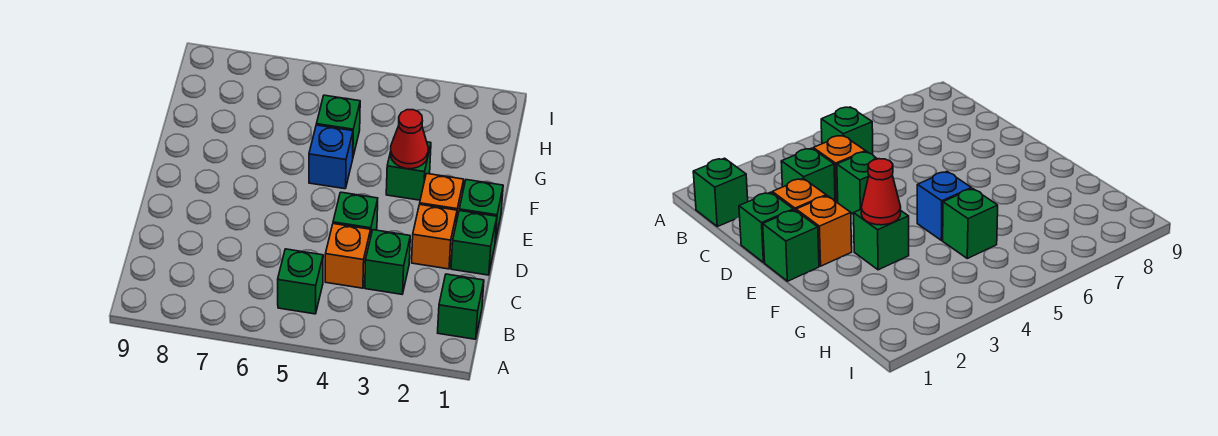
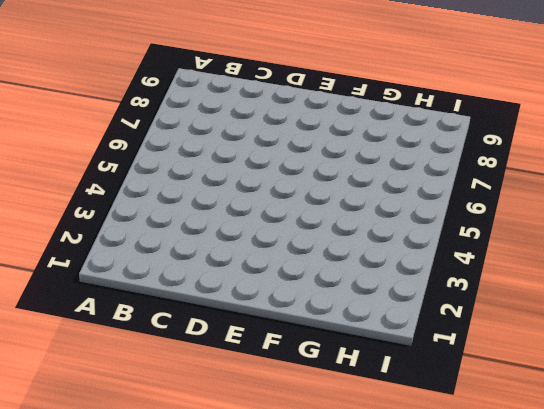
none -> green brick B1 level 1
none -> green brick B5 level 1
none -> green brick C3 level 1

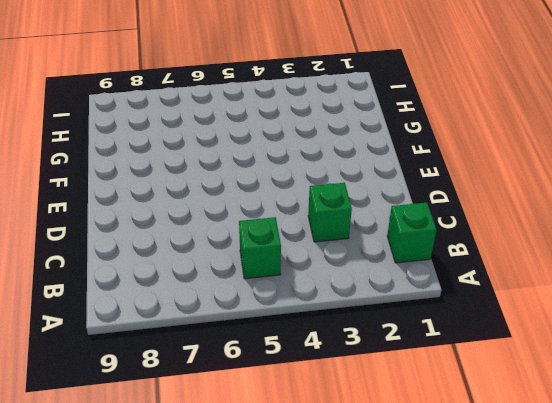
none -> orange brick C4 level 1
none -> green brick D1 level 1
none -> orange brick D2 level 1

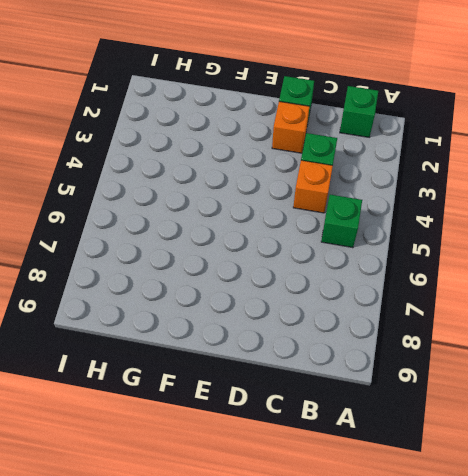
none -> green brick D4 level 1
none -> green brick E1 level 1
none -> orange brick E2 level 1

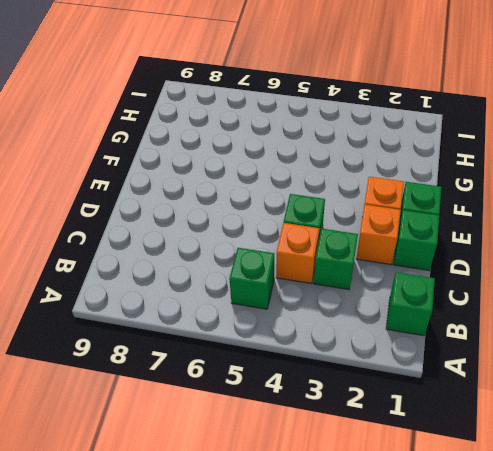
none -> green brick F3 level 1
none -> blue brick F5 level 1
none -> green brick G5 level 1

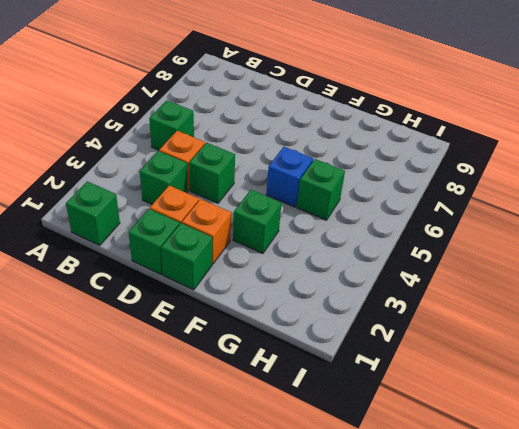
none -> red cone F3 level 2

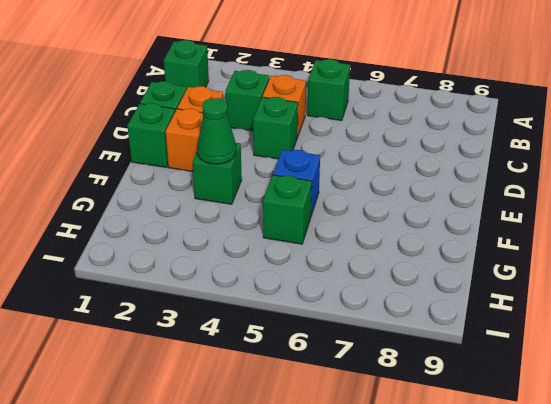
green cone F3 level 2 -> red cone F3 level 2

